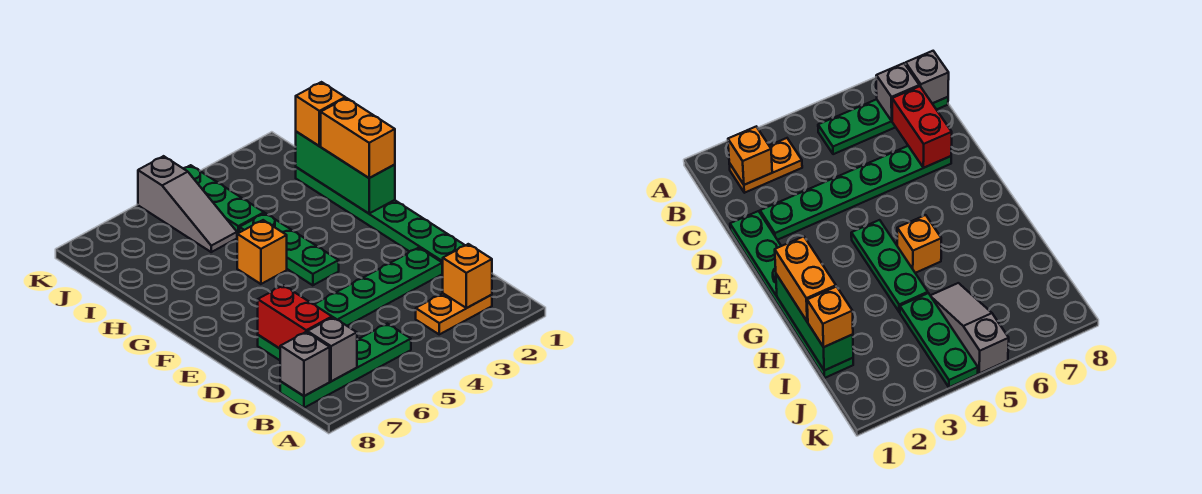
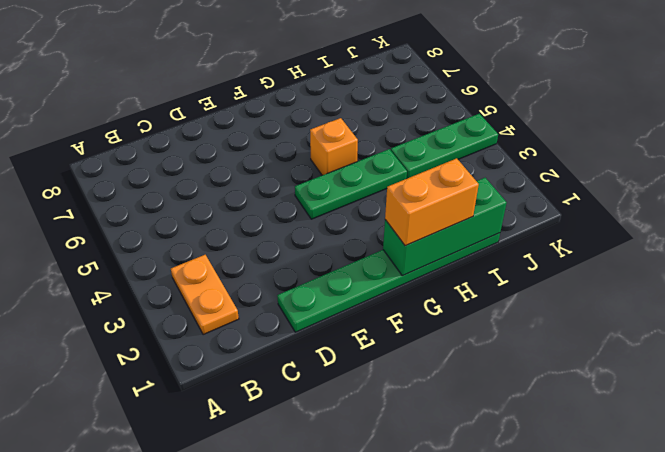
none -> green plate B5:B8 level 1
none -> green plate D2:D7 level 1
none -> grey slope I5:K5 level 1 top K

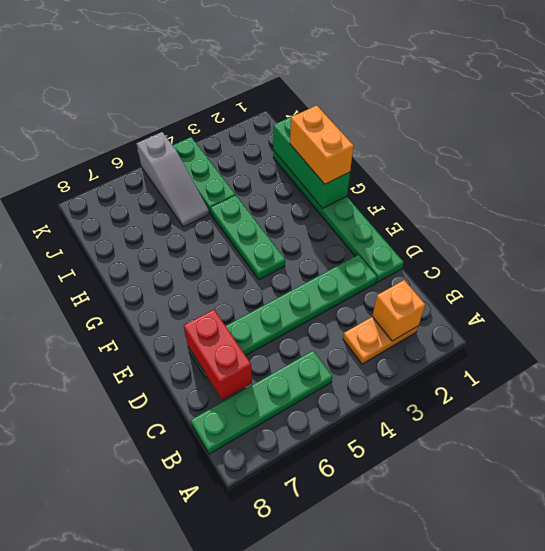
none -> orange brick G5 level 1
none -> grey brick B7 level 2
none -> grey brick B8 level 2

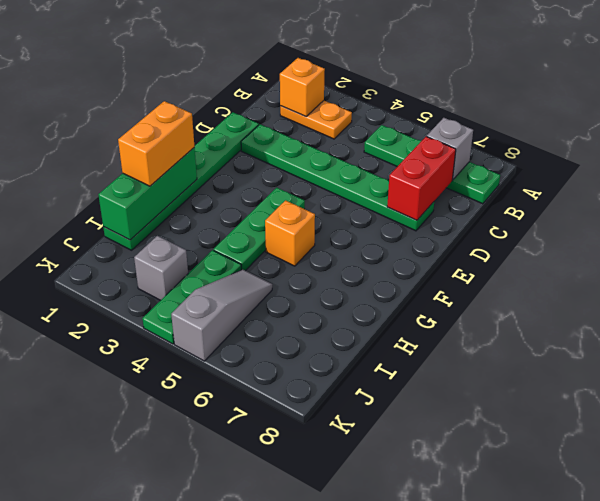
grey brick J3 level 1 -> grey brick B8 level 2
none -> orange brick I1 level 3

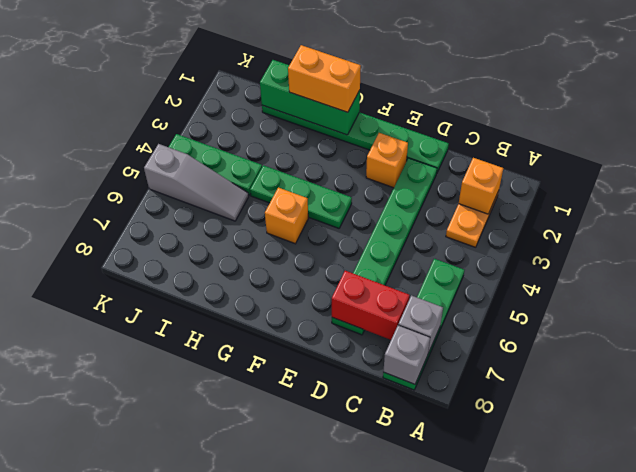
orange brick E2 level 1 -> orange brick I1 level 3

